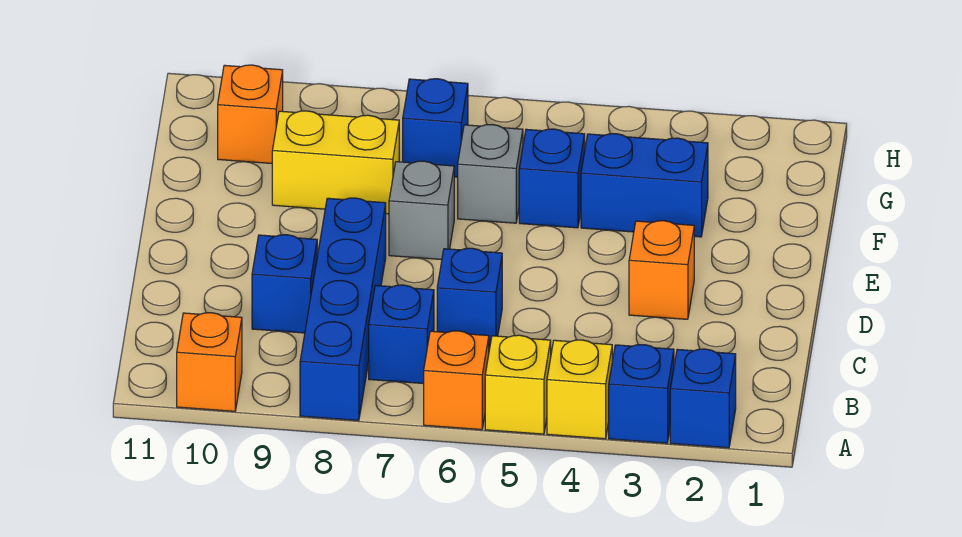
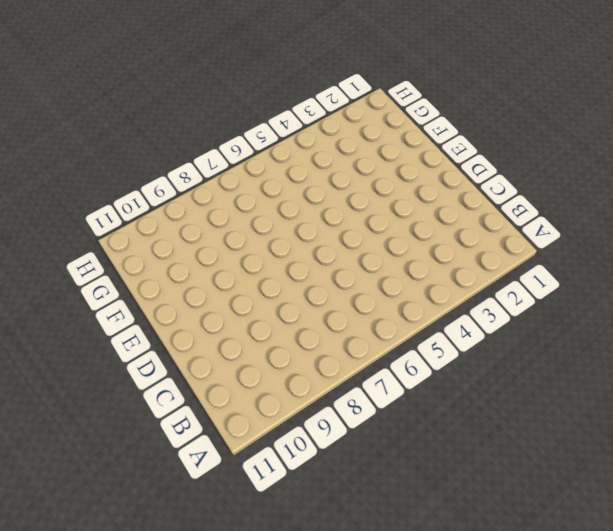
none -> blue brick A2 level 1
none -> blue brick A3 level 1
none -> yellow brick A4 level 1

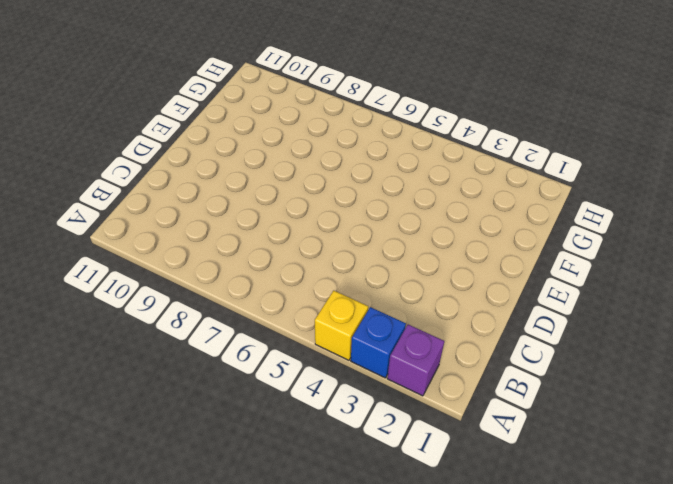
purple brick A2 level 1 -> blue brick A2 level 1
none -> yellow brick A5 level 1
none -> orange brick A6 level 1
none -> blue brick A8:D8 level 1

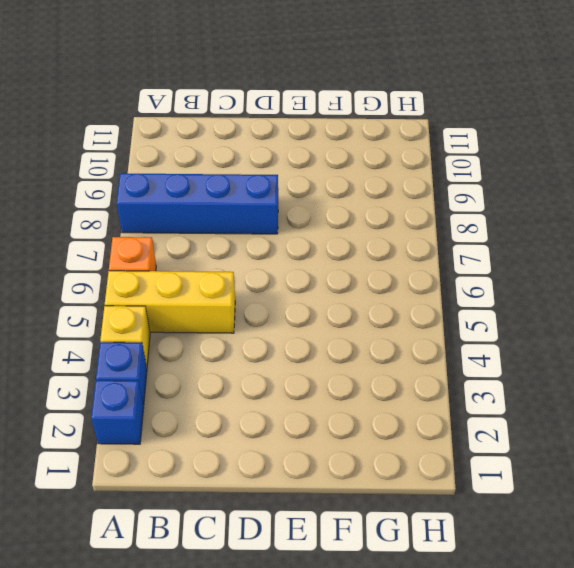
yellow brick A5:C5 level 1 -> yellow brick A5 level 1
none -> orange brick A10 level 1
none -> blue brick B7 level 1
none -> blue brick C6 level 1

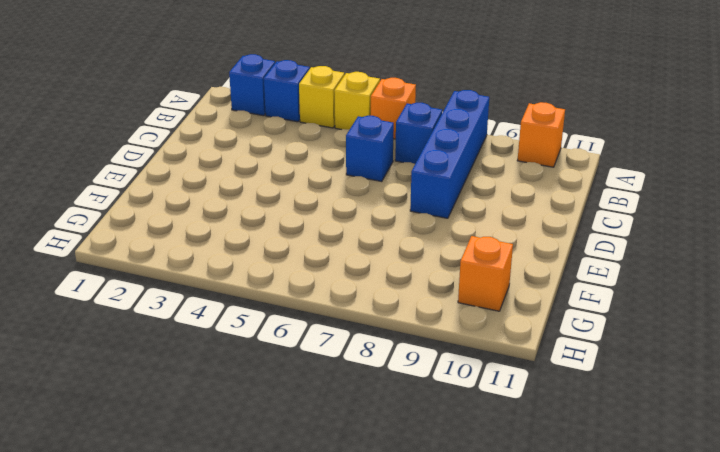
none -> blue brick C9 level 1
none -> orange brick D3 level 1
none -> grey brick E7 level 1

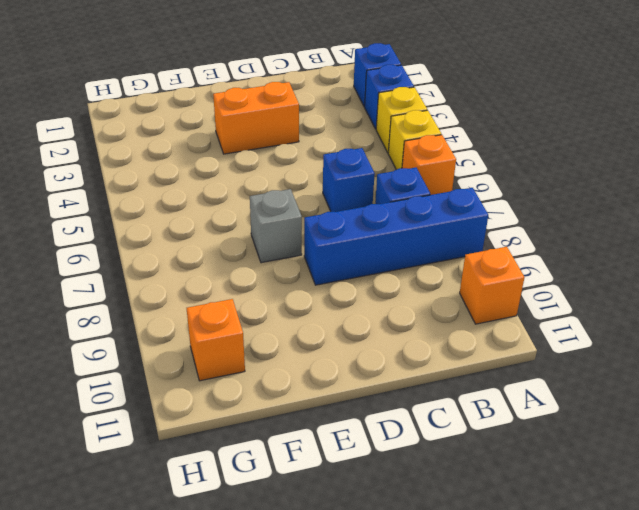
orange brick D3:E3 level 1 -> orange brick D3 level 1
none -> blue brick C9 level 1
none -> blue brick F3:F4 level 1
none -> blue brick F5 level 1

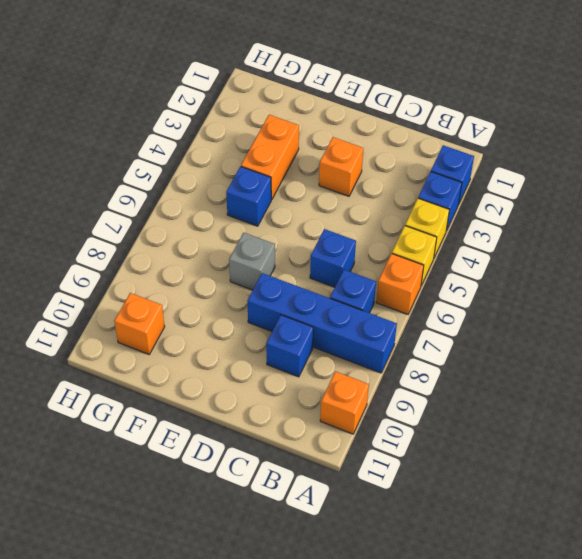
orange brick F3:F4 level 1 -> blue brick F3:F4 level 1
none -> grey brick F6 level 1
none -> yellow brick F8:F9 level 1
none -> blue brick G7 level 1

